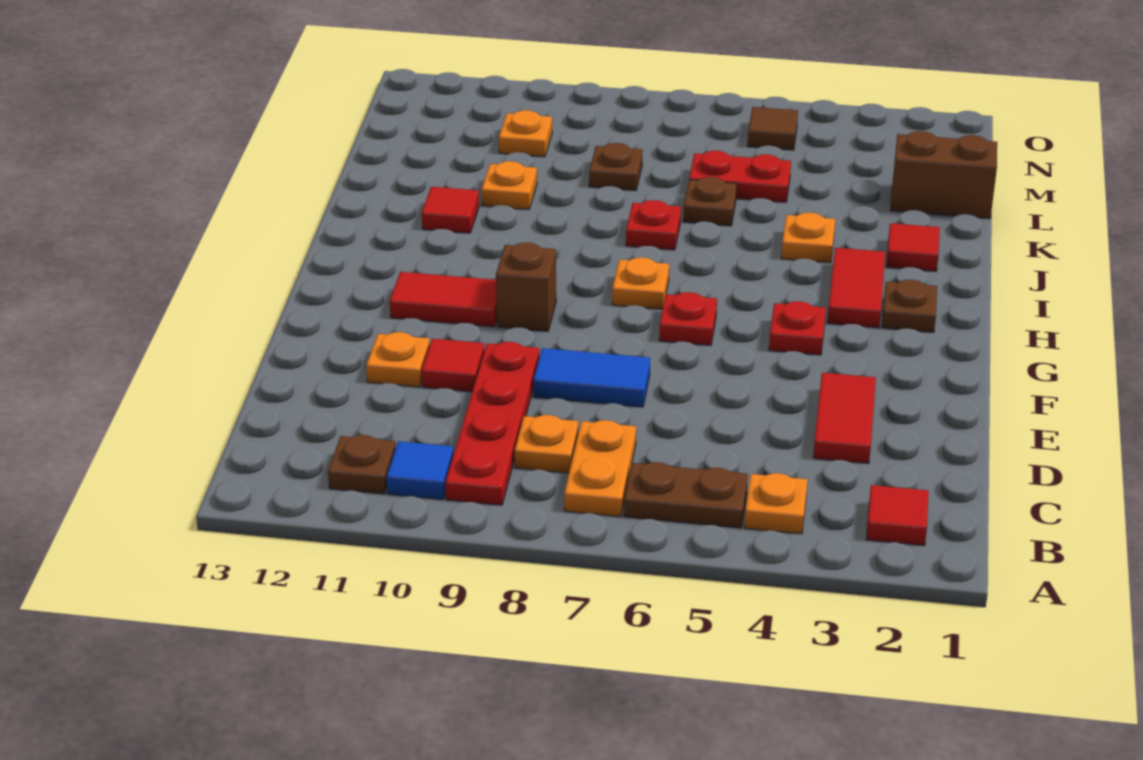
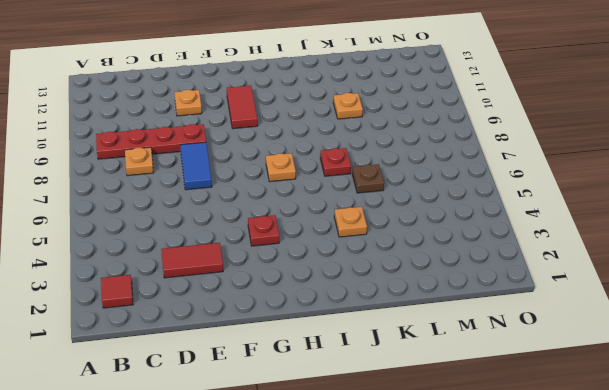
none -> orange plate B4 level 1
none -> brown plate B5:B6 level 1
none -> orange plate B7:C7 level 1
none -> blue tile B10 level 1

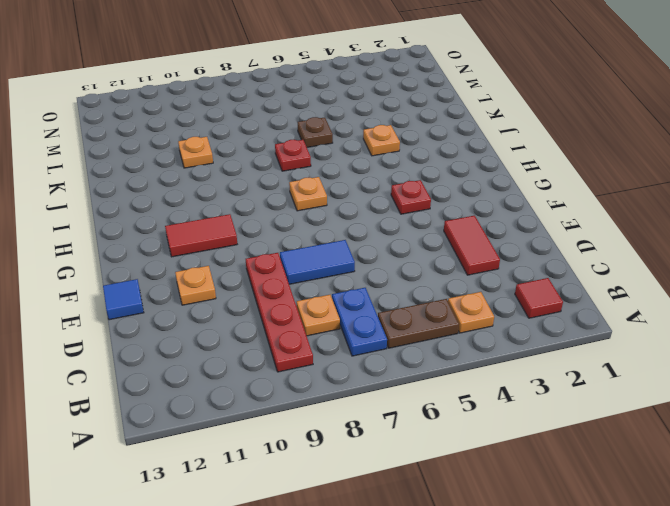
blue plate B7:C7 level 1 -> orange plate B7:C7 level 1
blue tile E13 level 1 -> blue tile B10 level 1
none -> brown plate B11 level 1
none -> red tile E10 level 1
none -> red plate G6 level 1
none -> brown brick G9 level 1

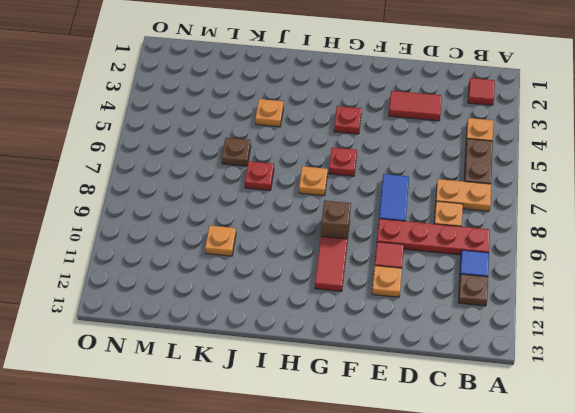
none -> brown plate H2 level 1
none -> red tile H3:I3 level 1
none -> red tile J2 level 1
none -> red tile J11 level 1

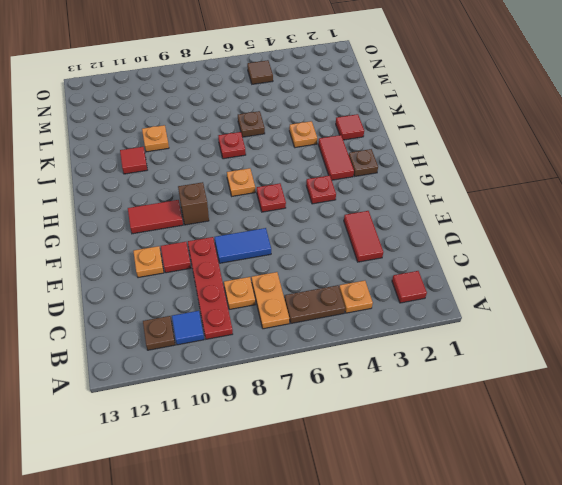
none -> brown brick L1:L2 level 1
none -> red plate L5:L6 level 1
none -> brown plate L8 level 1
none -> orange plate M10 level 1

